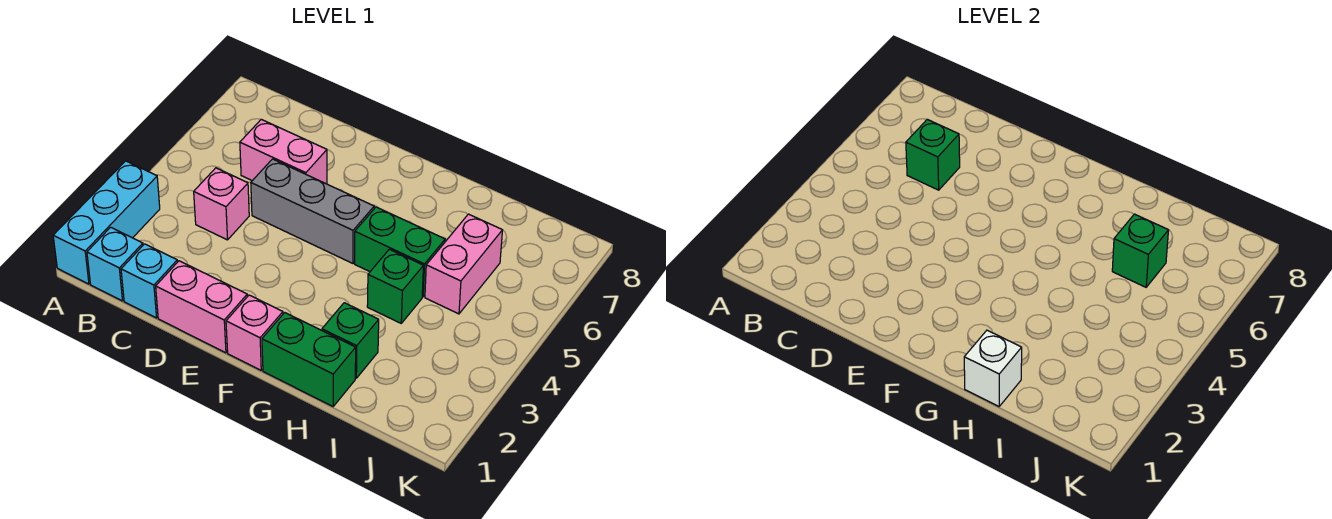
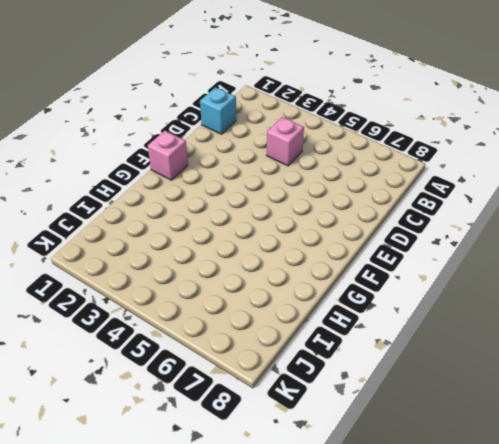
none -> cyan brick A1:A3 level 1
none -> cyan brick B1 level 1
none -> pink brick C6:D6 level 1

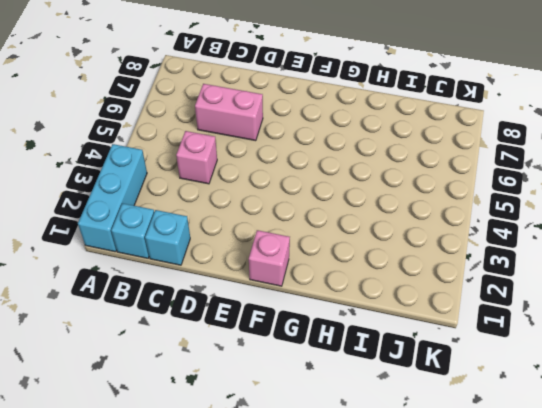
none -> pink brick D1:E1 level 1
none -> grey brick D5:F5 level 1
none -> green brick G1:H1 level 1

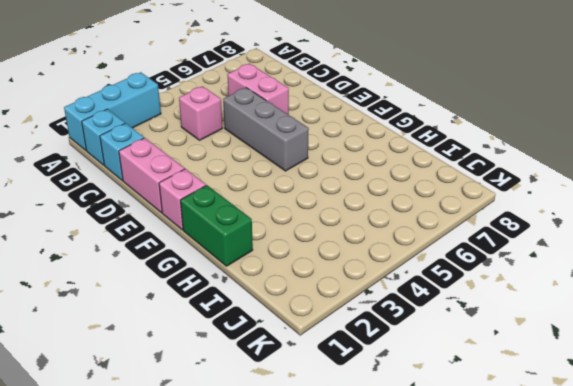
none -> green brick G5:H5 level 1
none -> green brick H2 level 1
none -> green brick H4 level 1

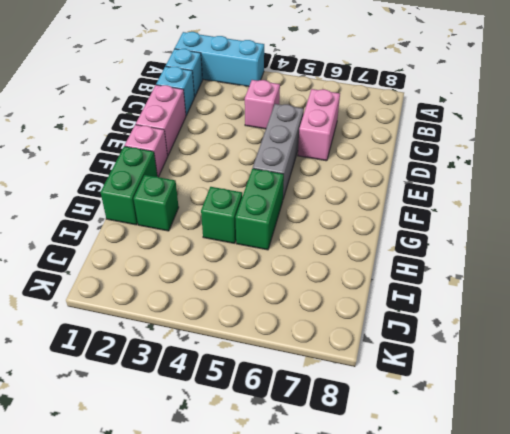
none -> pink brick I5:I6 level 1
none -> green brick C6 level 2
none -> white brick H1 level 2

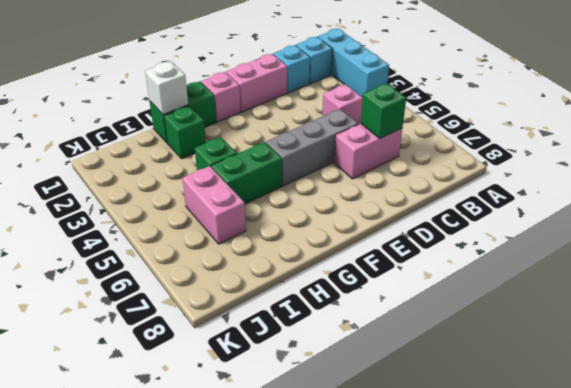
none -> green brick I6 level 2

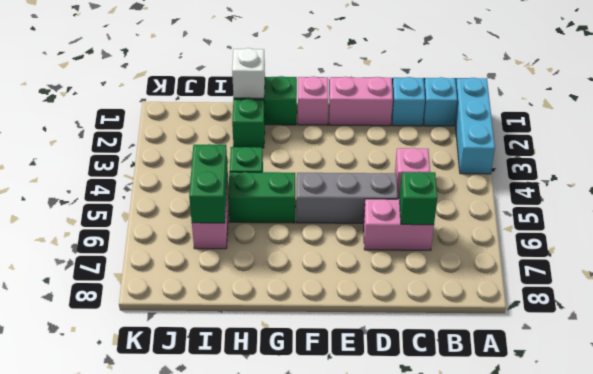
green brick I5:I6 level 2 -> green brick I6 level 2

